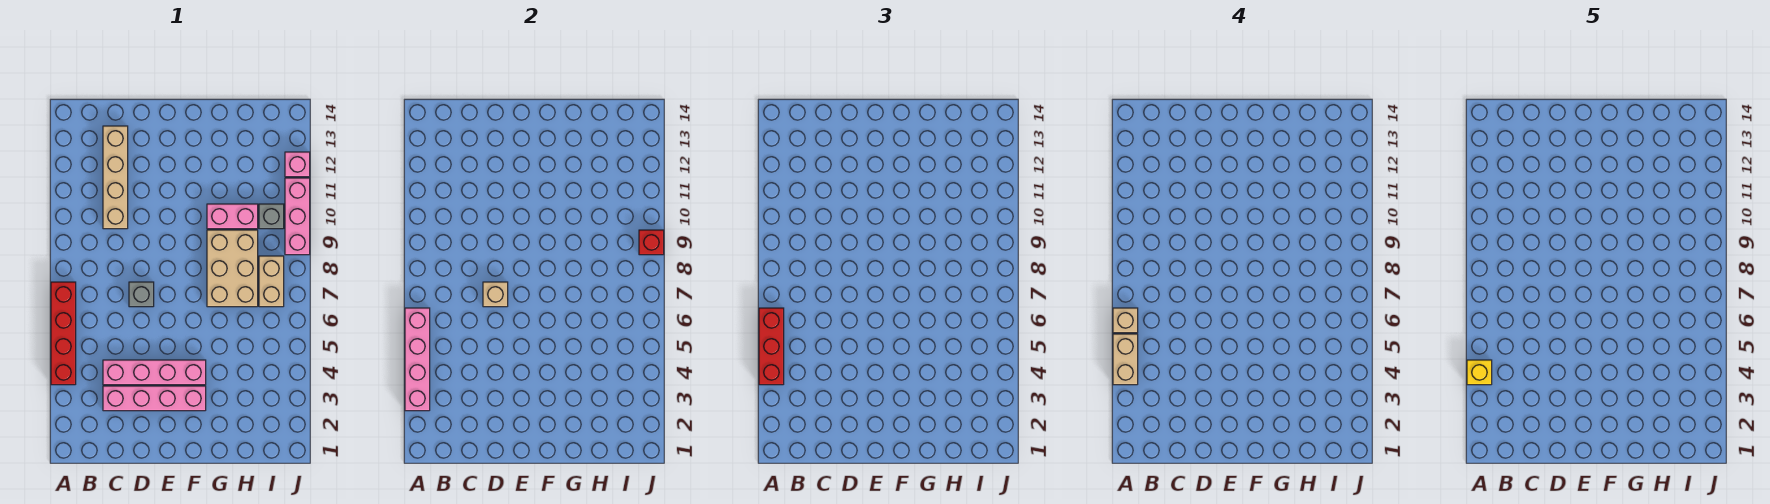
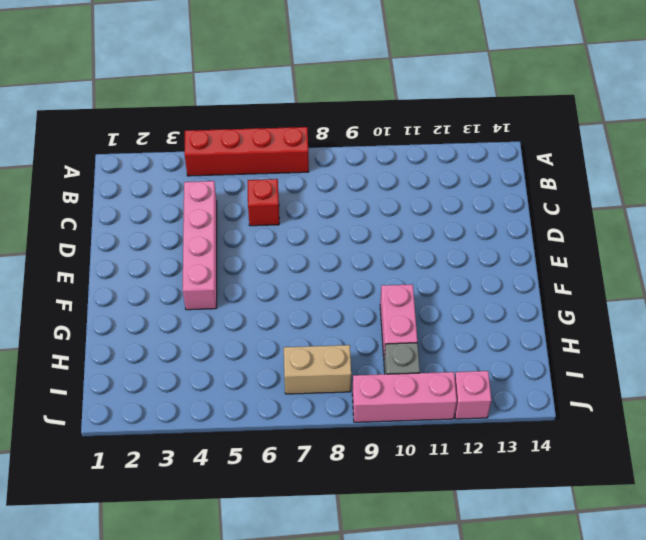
red brick C6 level 1 -> red brick J9 level 2
none -> pink brick C3:F3 level 1
none -> tan brick C10:C13 level 1
none -> grey brick D7 level 1

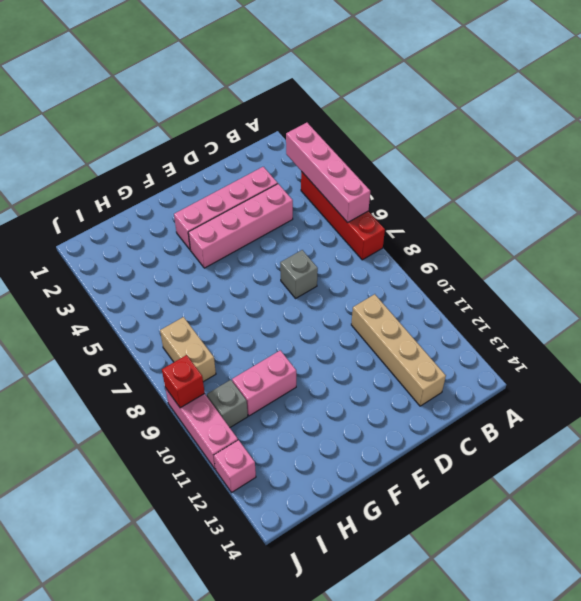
none -> tan brick G7:H9 level 1
none -> tan brick D7 level 2
none -> red brick A4:A6 level 3

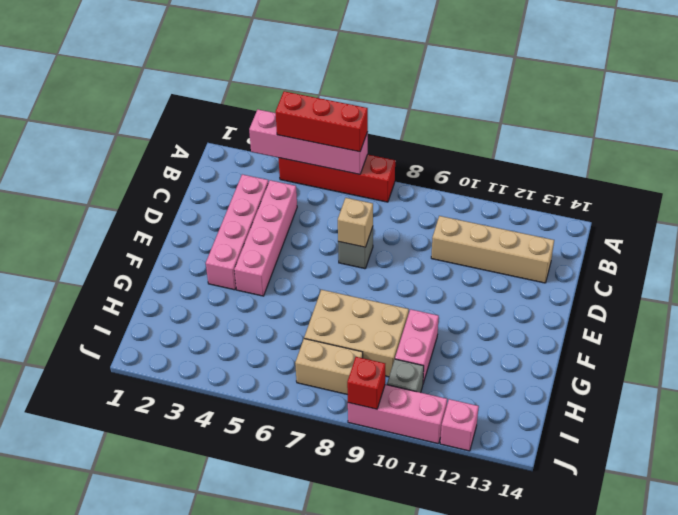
none -> tan brick A4:A5 level 4
none -> tan brick A6 level 4
none -> yellow brick A4 level 5

